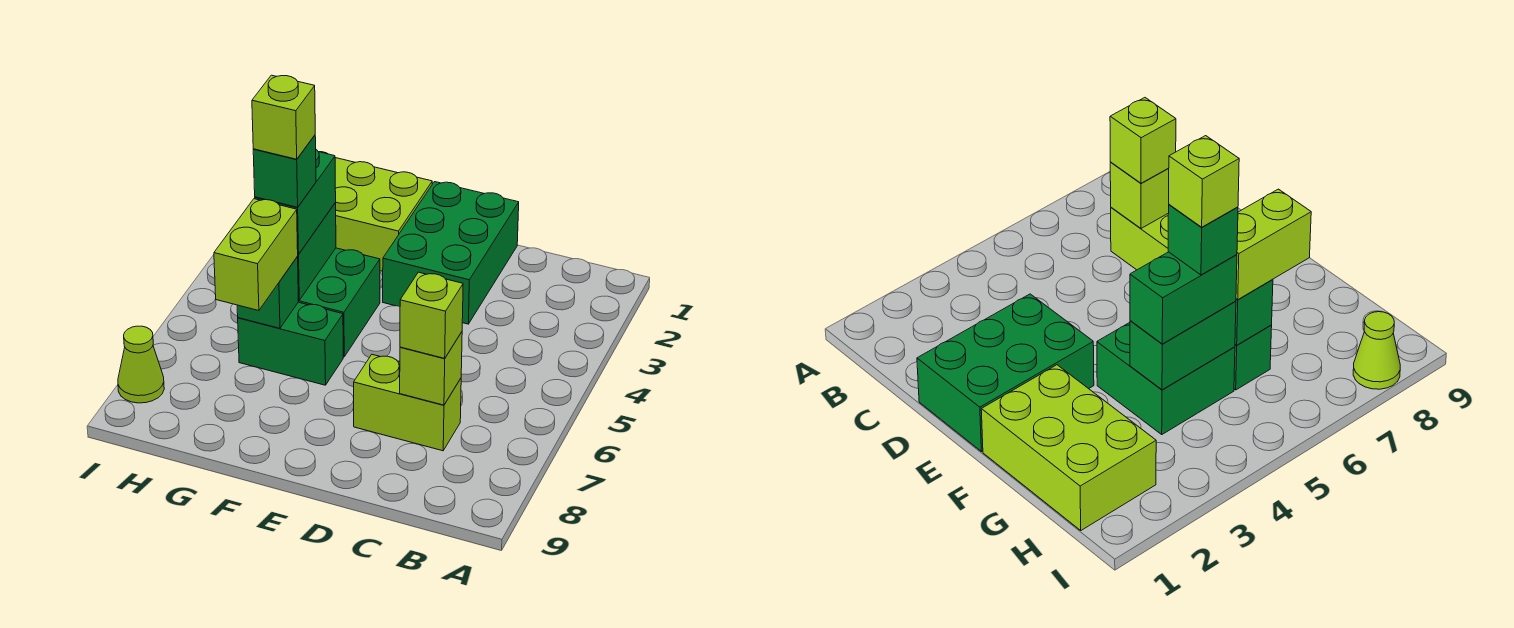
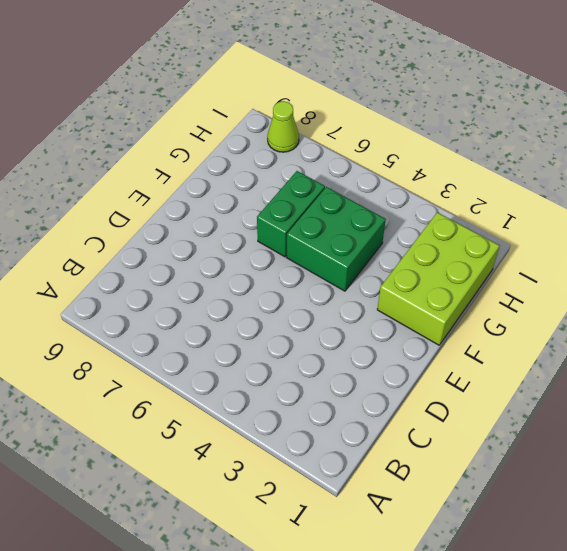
none -> lime brick C7:D7 level 1
none -> green brick D1:E3 level 1
none -> lime brick C7 level 2

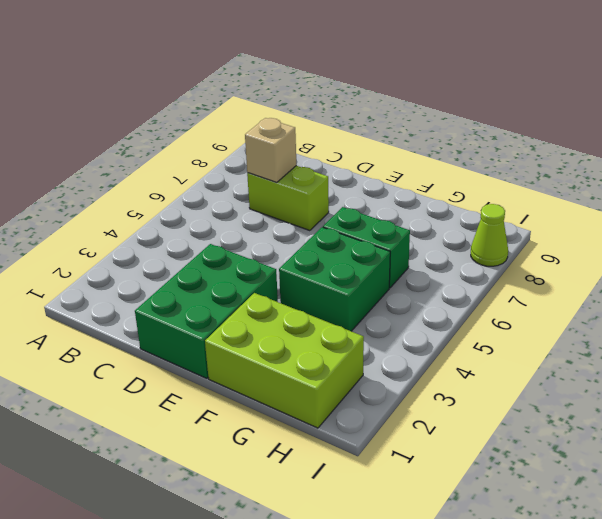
tan brick C7 level 2 -> lime brick C7 level 2
none -> green brick G4:G5 level 2
none -> green brick G6 level 2
none -> lime brick C7 level 3

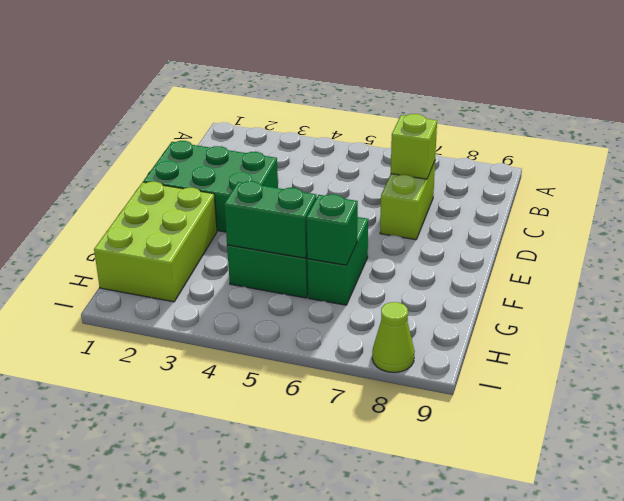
none -> lime brick C7 level 3
none -> green brick G4:G5 level 3
none -> lime brick G6:G7 level 3

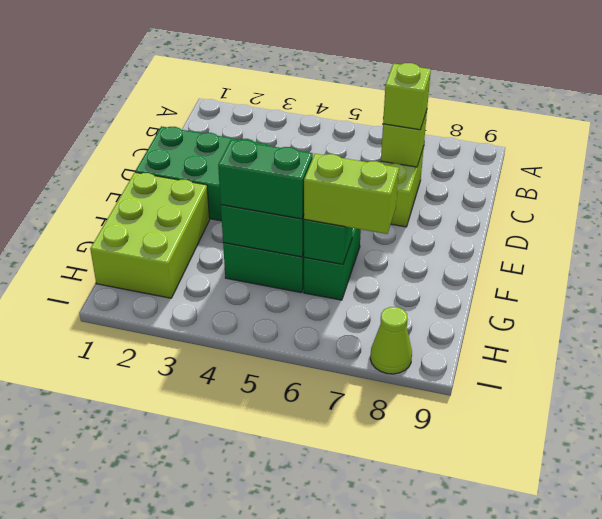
none -> green brick G5 level 4
none -> lime brick G5 level 5

